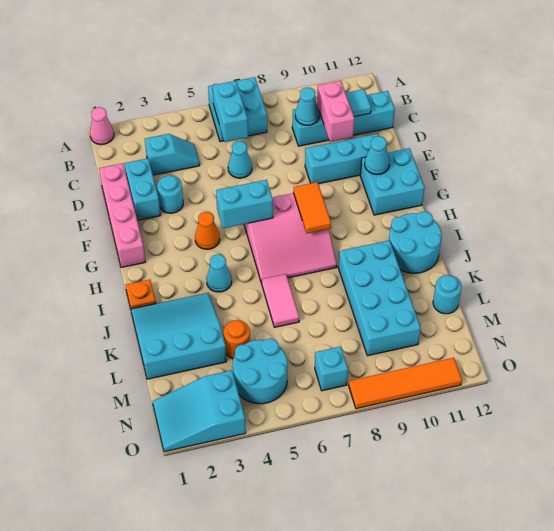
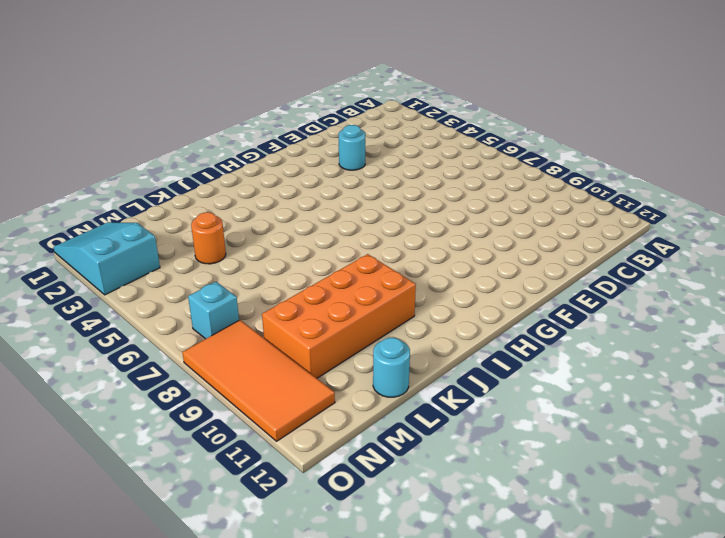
orange brick J9:M10 level 1 -> cyan brick J9:M10 level 1
orange tile N8:O11 level 1 -> orange tile O8:O11 level 1
none -> pink cone A1 level 1
none -> cyan brick A6:B7 level 1
none -> cyan slope C3:C4 level 1 top 3
none -> cyan brick C9:C12 level 1

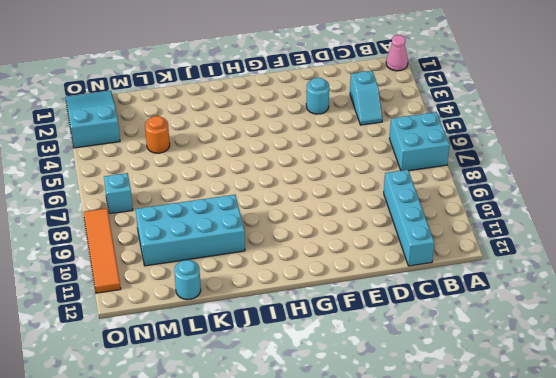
none -> pink brick D1:G1 level 1
none -> cyan brick D2:E2 level 1
none -> cyan cone D6 level 1
none -> cyan brick E9:E11 level 1

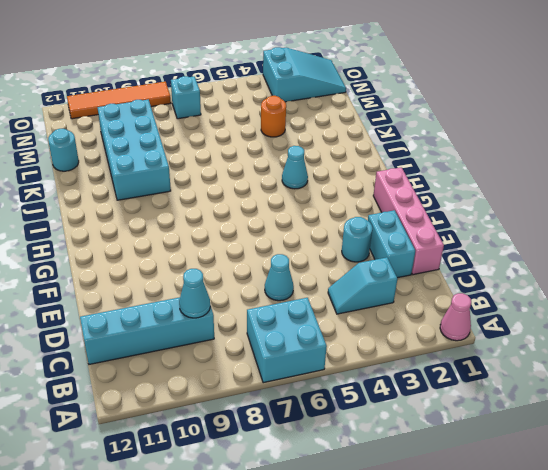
none -> cyan brick E9:E11 level 1
none -> cyan brick F11:G12 level 1
none -> orange cone G4 level 1
none -> pink slope G6:I8 level 1 top G

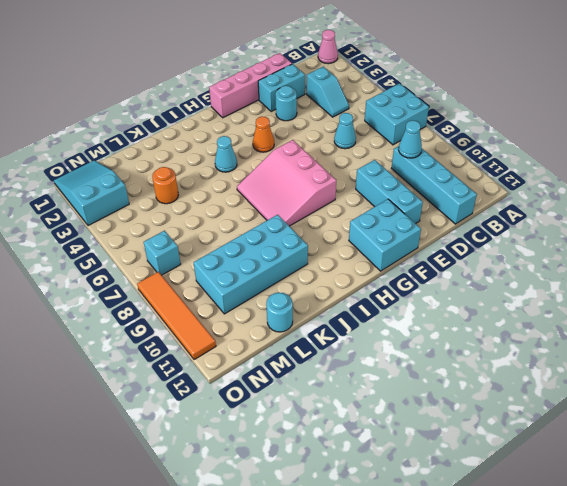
none -> orange plate I1 level 1
none -> cyan round brick I11:J12 level 1
none -> cyan slope J1:L3 level 1 top L
none -> pink tile J6:K6 level 1

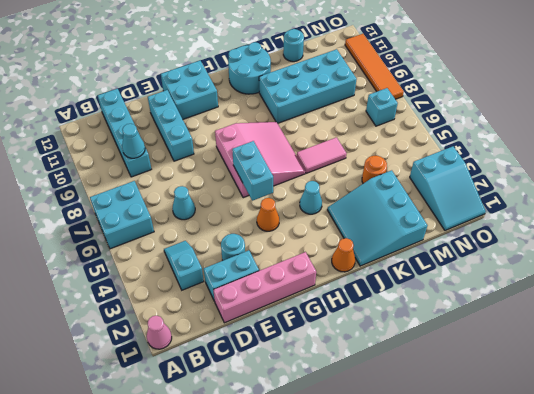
orange cone I1 level 1 -> orange plate I1 level 1
none -> cyan round brick M4:N5 level 1
none -> cyan brick B6:C6 level 2
none -> pink brick C10:D10 level 2
none -> cyan tile C11 level 2

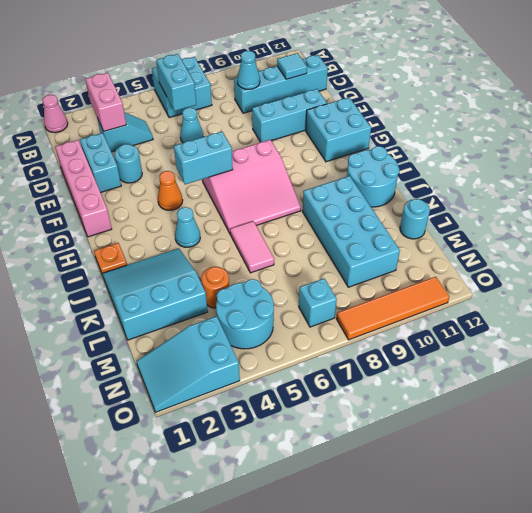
pink brick B3:C3 level 2 -> pink brick C10:D10 level 2
none -> cyan cone F11 level 2
none -> orange tile G8:H8 level 2

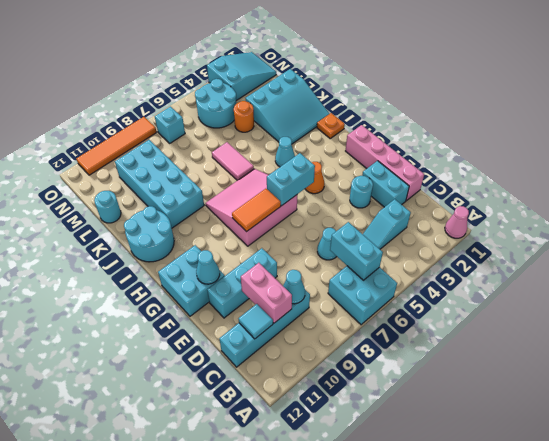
orange tile G7:G8 level 2 -> orange tile G8:H8 level 2

